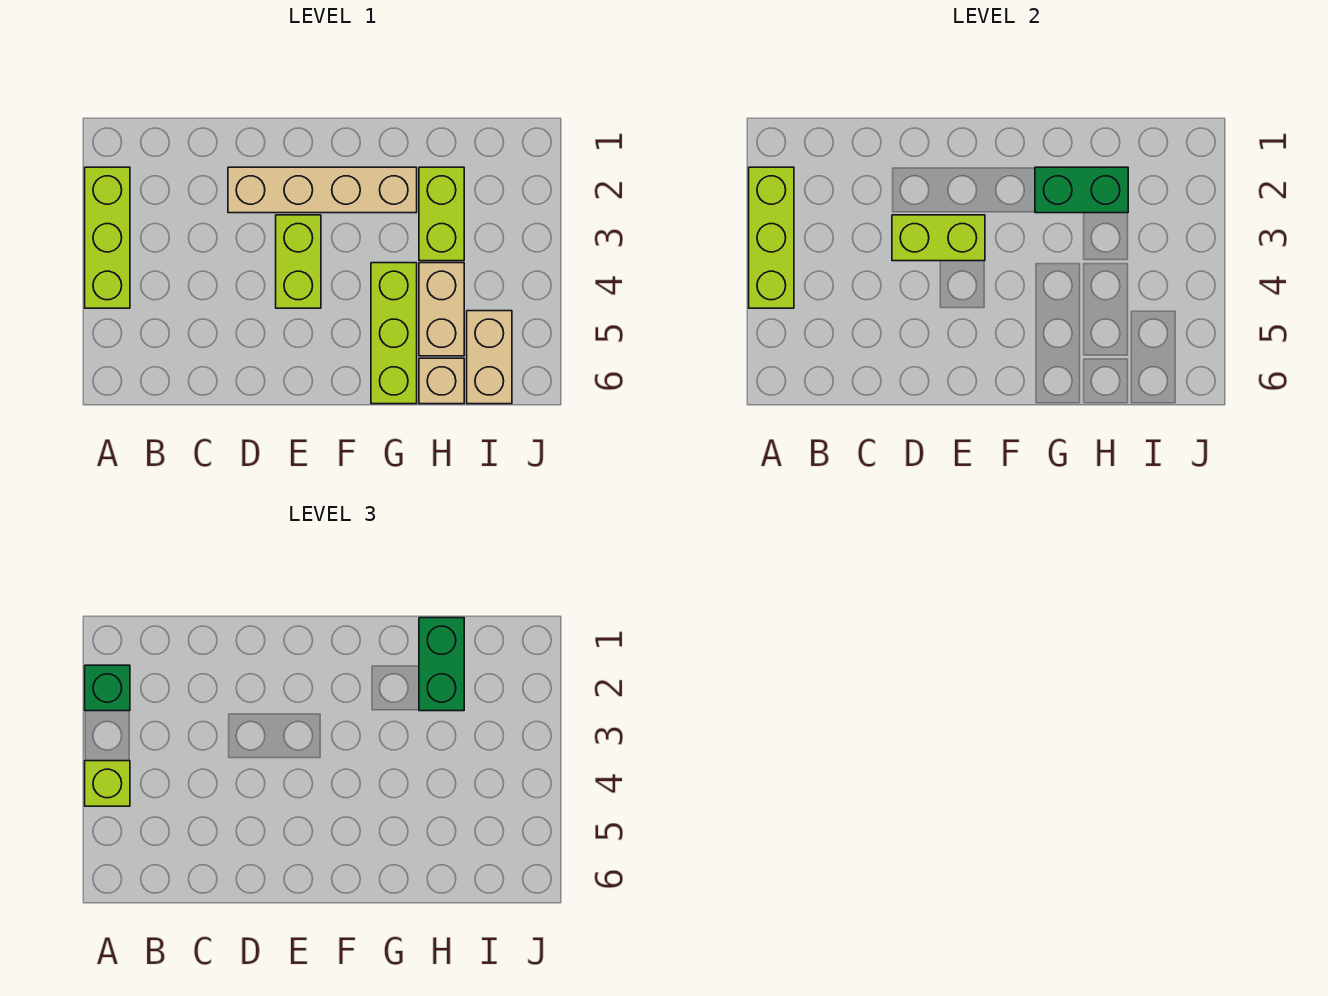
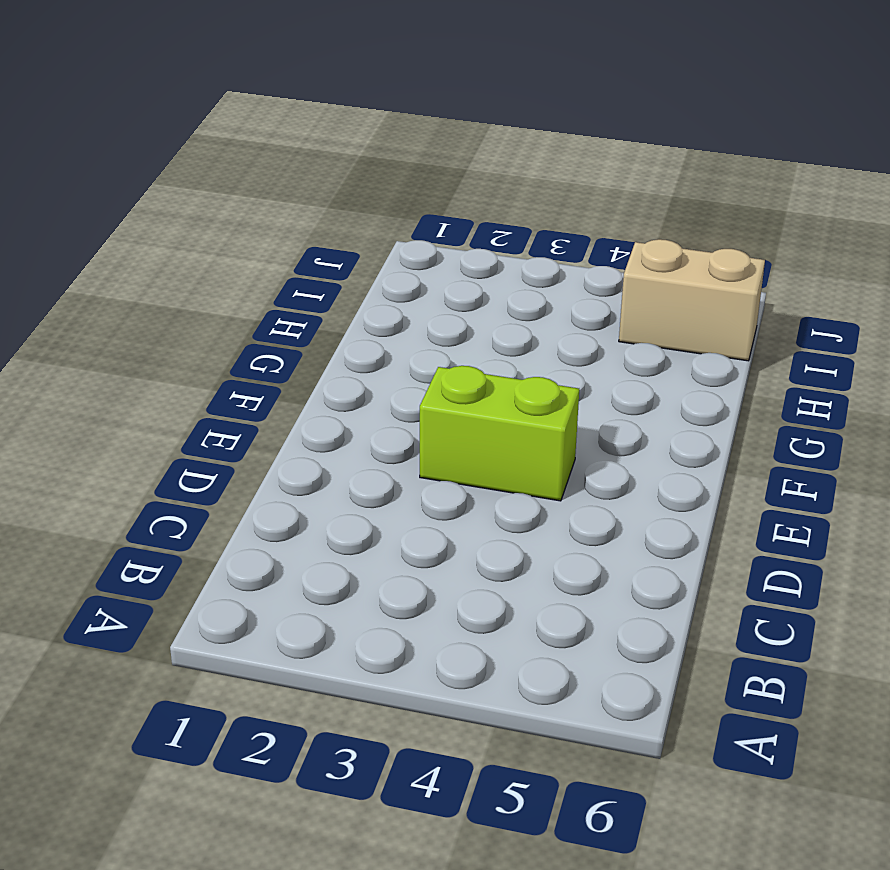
none -> lime brick A2:A4 level 1
none -> tan brick D2:G2 level 1
none -> lime brick G4:G6 level 1

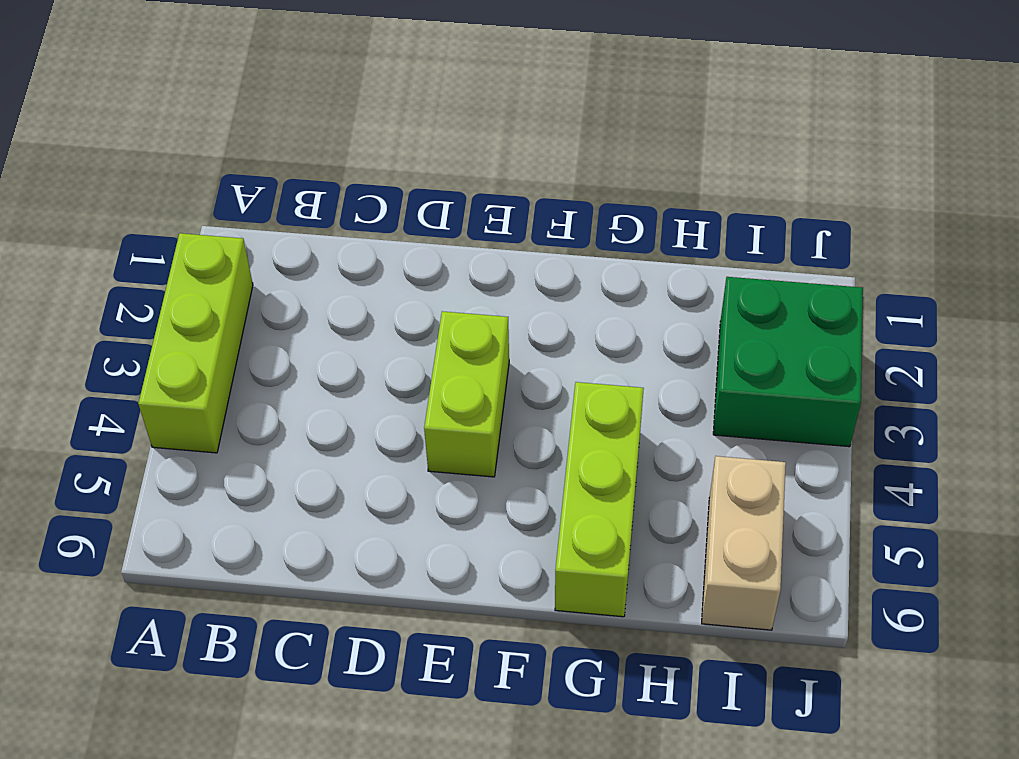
green brick I2:J3 level 1 -> none
none -> tan brick D2:G2 level 1
none -> lime brick H2:H3 level 1
none -> tan brick H4:H5 level 1

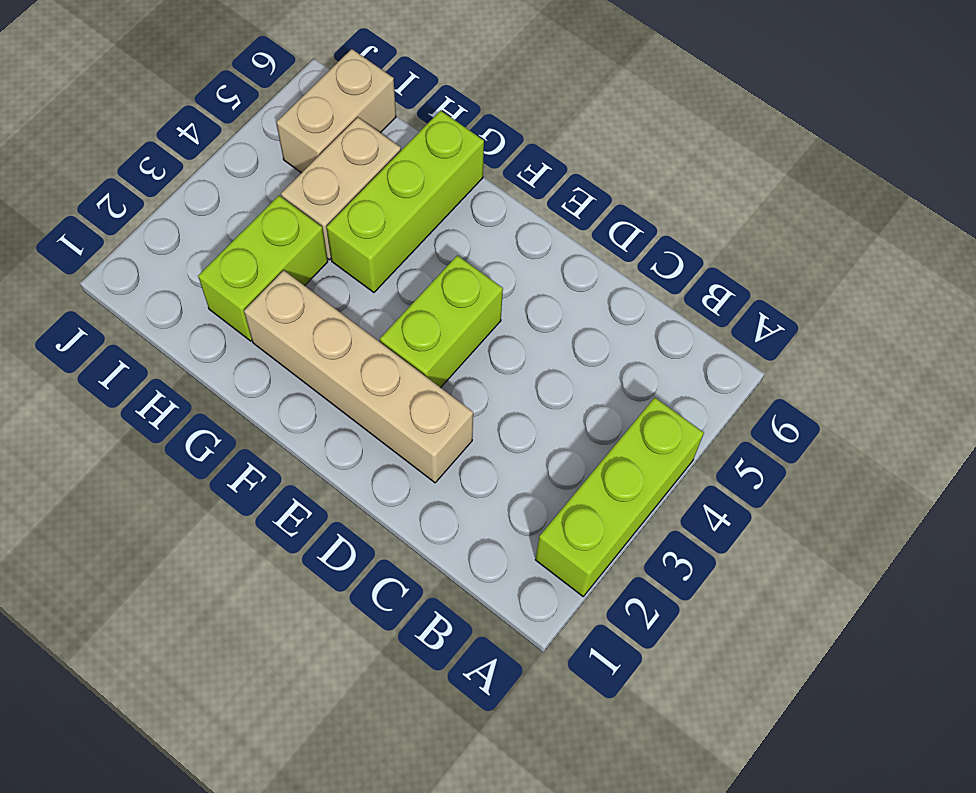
none -> tan brick H6 level 1
none -> lime brick A2:A4 level 2
none -> lime brick D3:E3 level 2

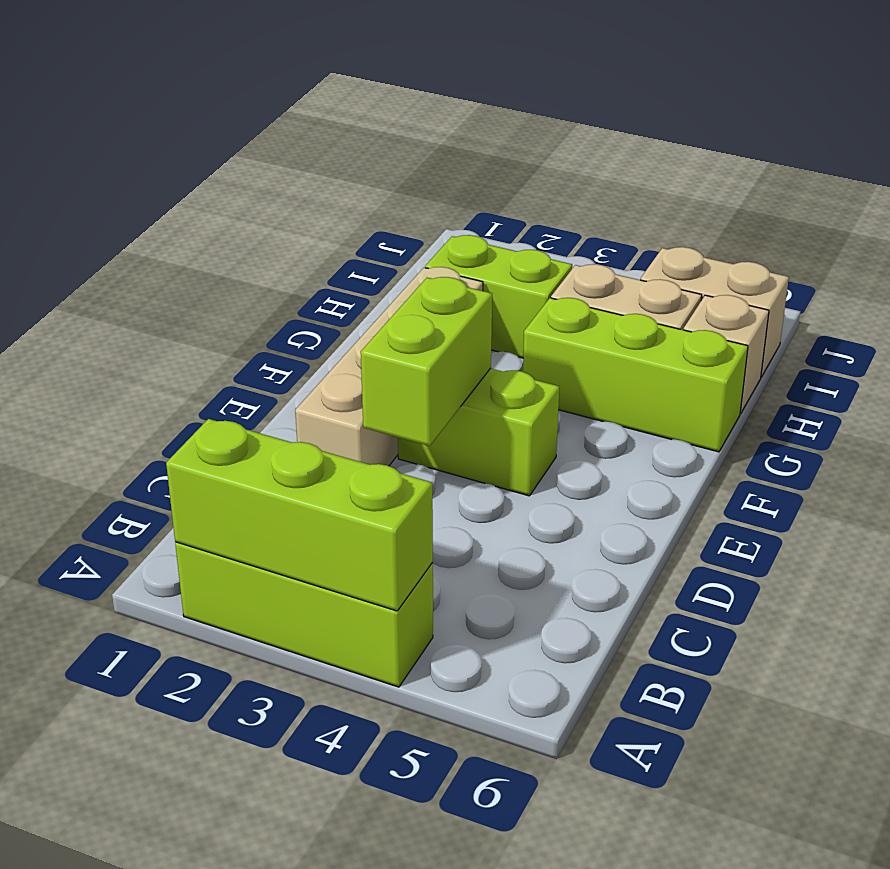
none -> green brick G2:H2 level 2
none -> green brick A2 level 3
none -> lime brick A4 level 3

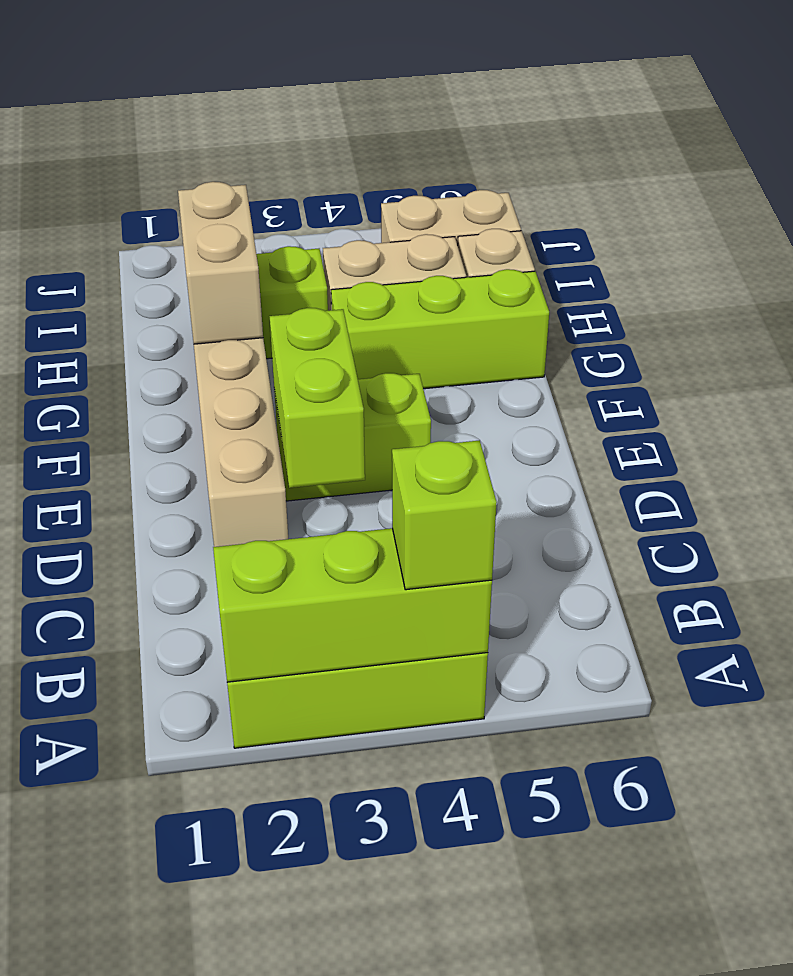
tan brick G2:H2 level 2 -> green brick G2:H2 level 2
none -> green brick A2 level 3
none -> green brick H1:H2 level 3

